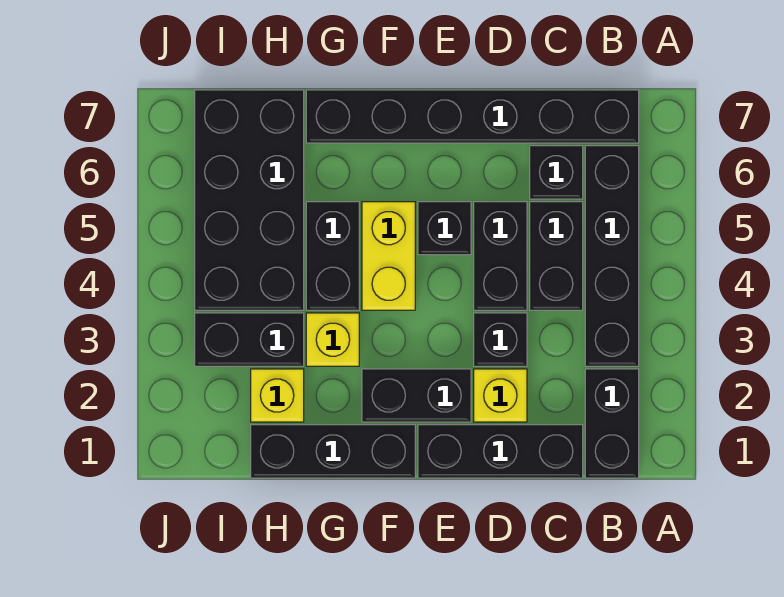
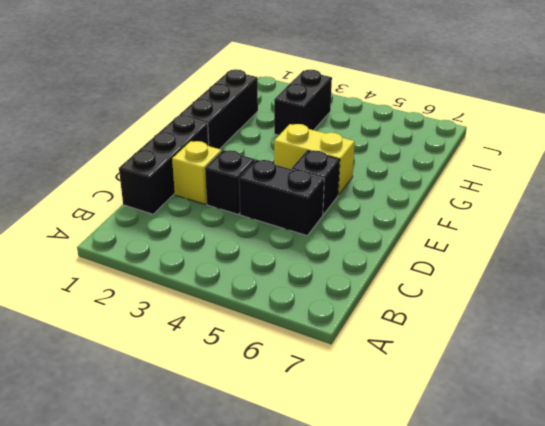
none -> black brick B1:B2 level 1
none -> black brick B3:B6 level 1
none -> black brick B7:G7 level 1

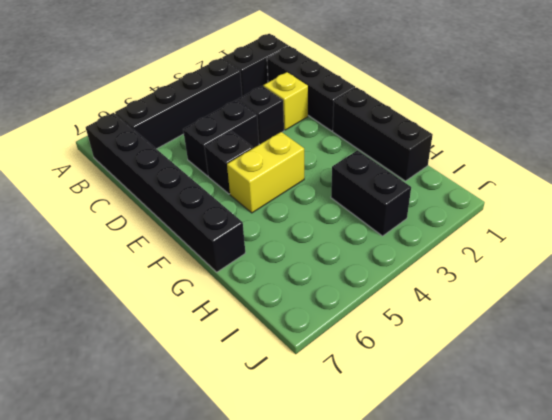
none -> black brick C4:C5 level 1
none -> black brick C6 level 1
none -> black brick E2:F2 level 1

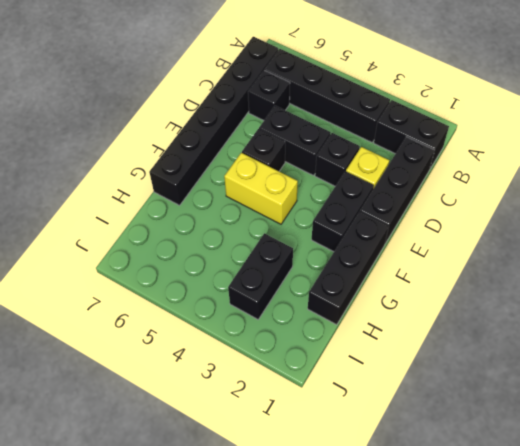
none -> black brick C4:C5 level 1
none -> yellow brick G3 level 1
none -> black brick G4:G5 level 1

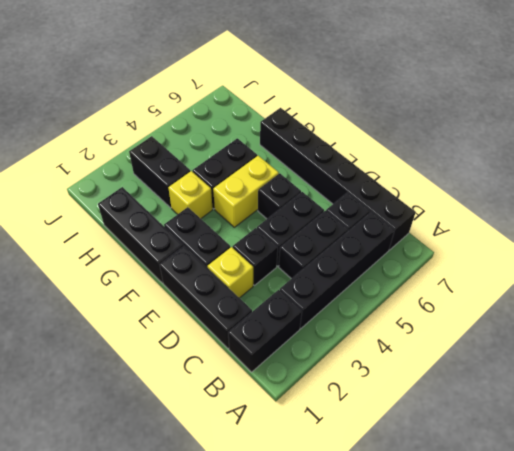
none -> yellow brick H2 level 1
none -> black brick H4:I7 level 1

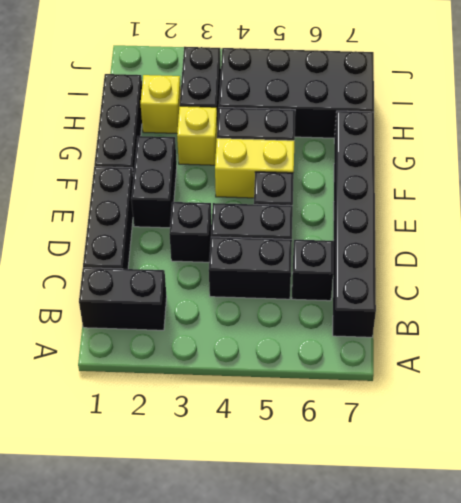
none -> black brick B3:B6 level 1
none -> yellow brick D2 level 1

